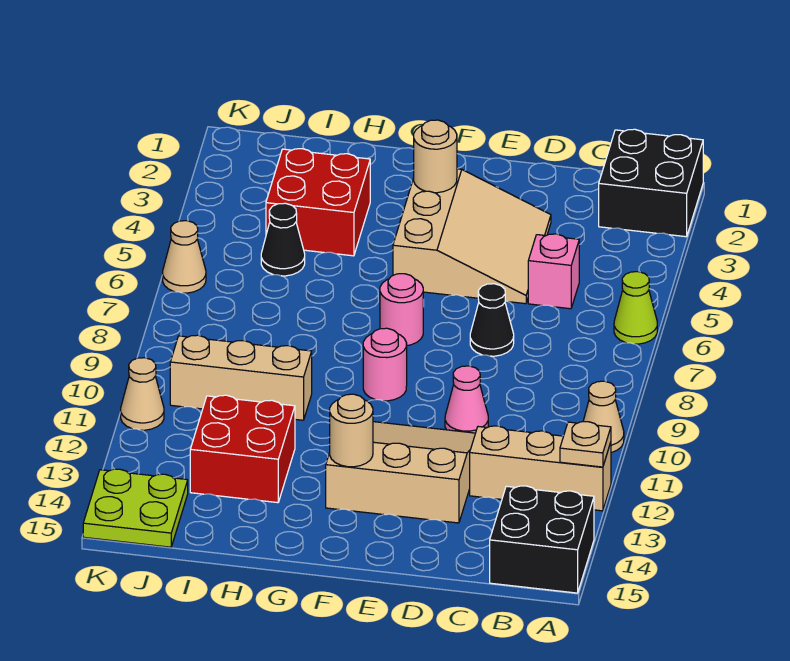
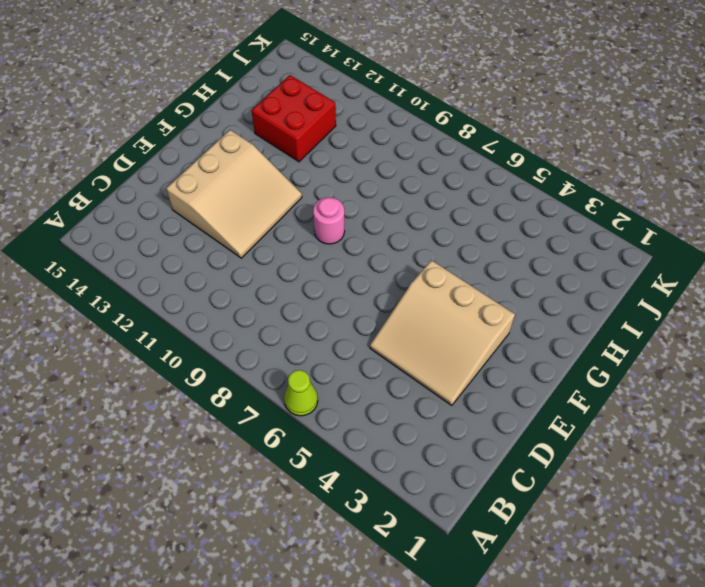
none -> black brick A1:B2 level 1
none -> tan cone A10 level 1
none -> tan brick A12:C12 level 1

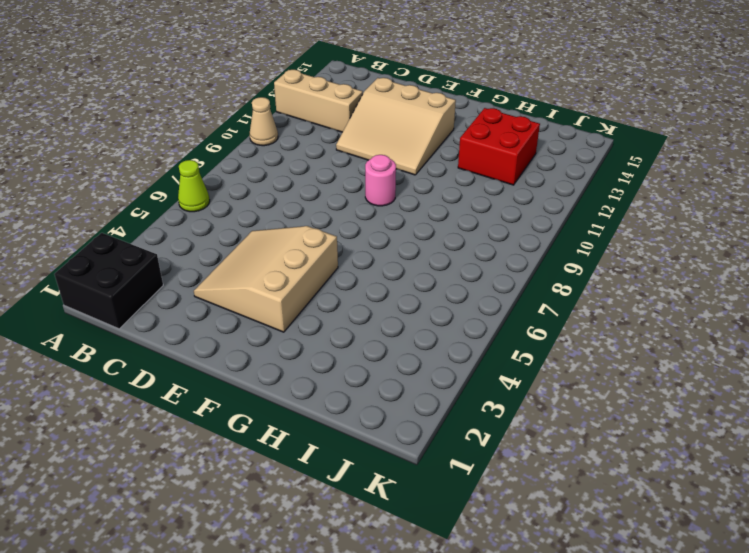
none -> black brick A14:B15 level 1
none -> pink brick C5 level 1
none -> black cone D7 level 1

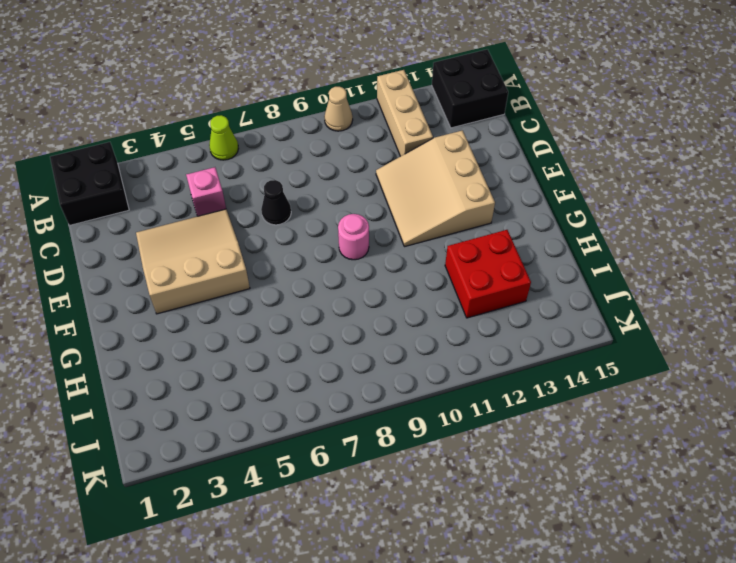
none -> pink cone D10 level 1
none -> pink round brick F7 level 1
none -> red brick H3:I4 level 1

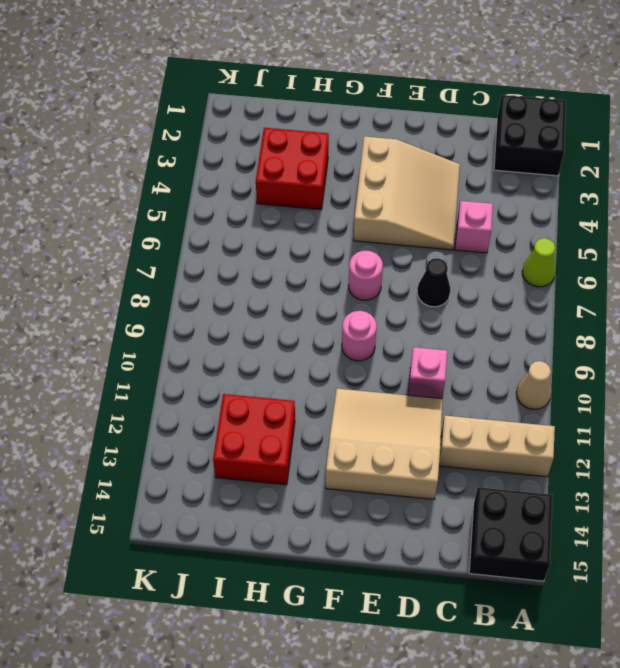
pink brick D10 level 1 -> pink cone D10 level 1
none -> tan brick H10:J10 level 1
none -> black cone I5 level 1
none -> lime plate J14:K15 level 1

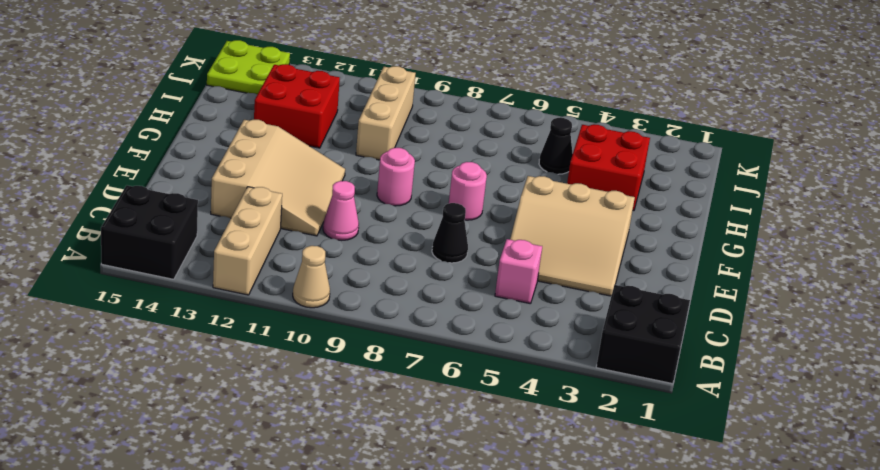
none -> lime cone A6 level 1
none -> tan cone K6 level 1
none -> tan cone K11 level 1

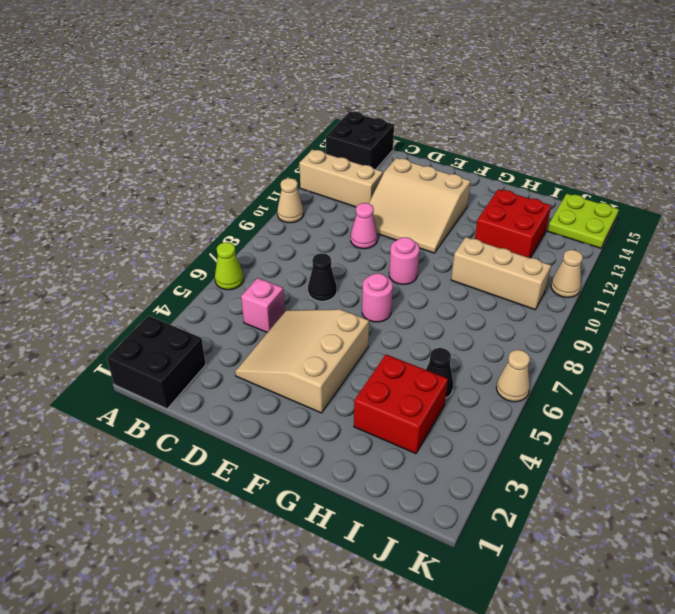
none -> tan plate A12 level 2
none -> tan round brick F3 level 2
none -> tan round brick F13 level 2

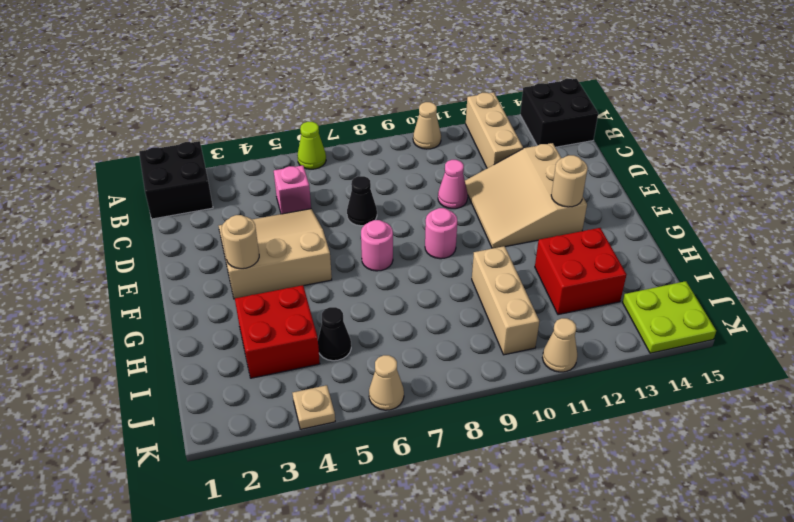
tan plate K4 level 1 -> tan plate A12 level 2

